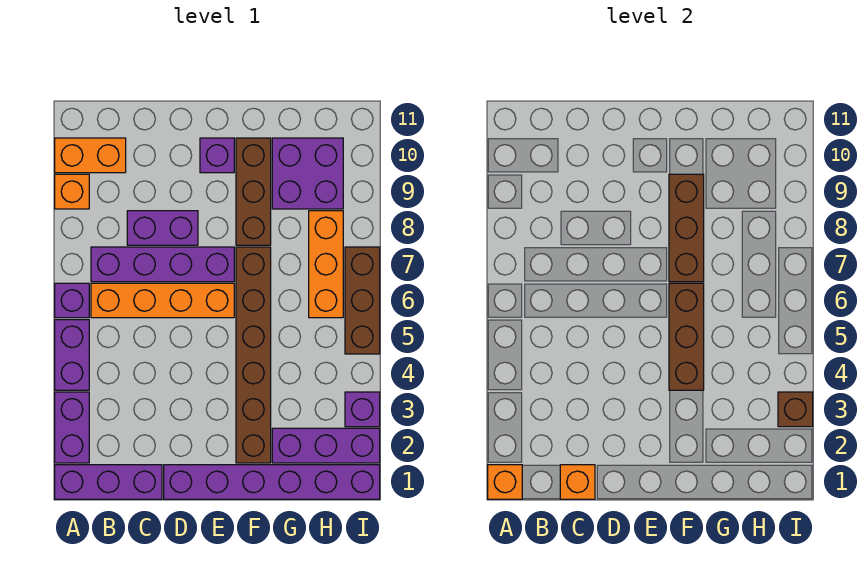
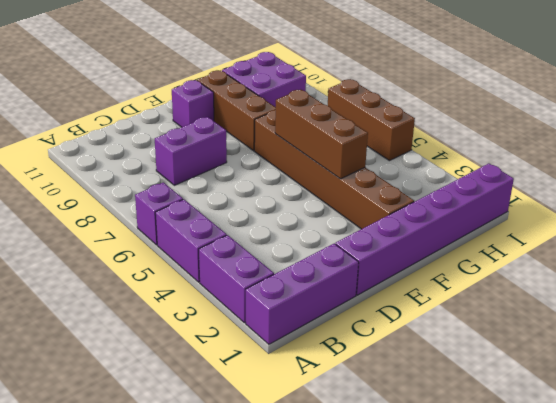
none -> orange brick A9 level 1
none -> orange brick A10:B10 level 1
none -> orange brick B6:E6 level 1

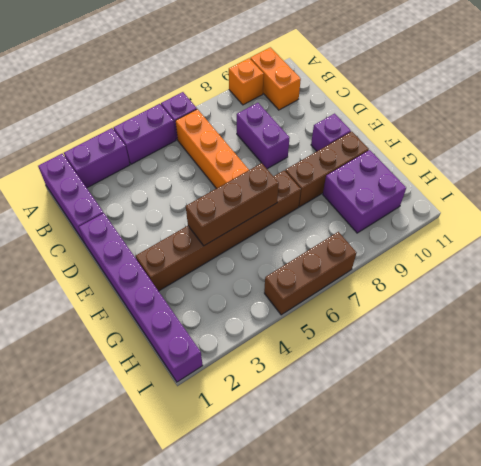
none -> purple brick B7:E7 level 1
none -> purple brick G2:I2 level 1
none -> orange brick H6:H8 level 1

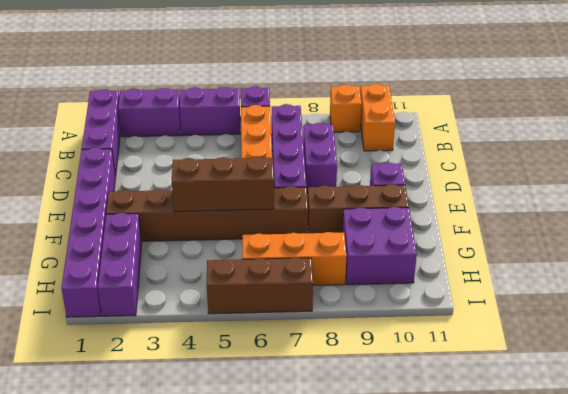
none -> purple brick I3 level 1
none -> orange brick A1 level 2
none -> orange brick C1 level 2

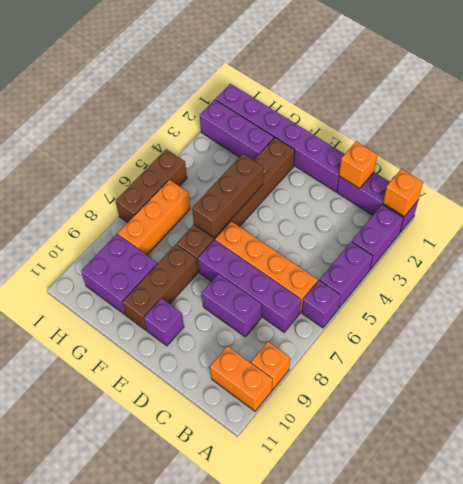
none -> purple brick I3 level 1
none -> brown brick F7:F9 level 2
none -> brown brick I3 level 2

